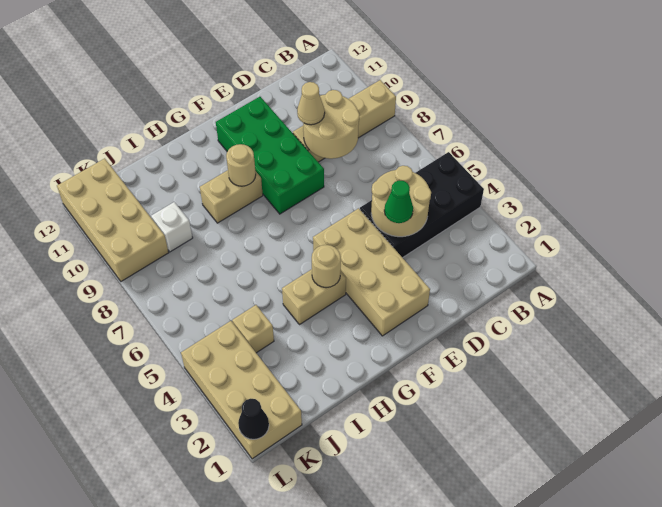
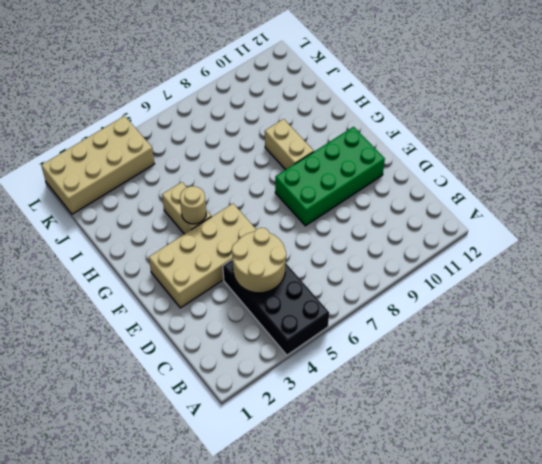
none -> tan brick A9:D9 level 1
none -> tan brick J4 level 1
none -> white brick J9 level 1

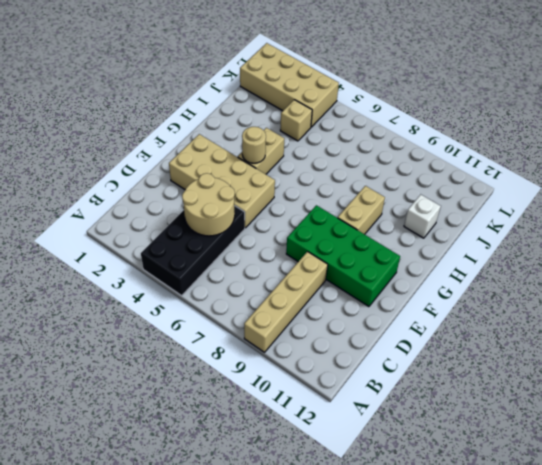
white brick I11 level 1 -> white brick J9 level 1
none -> tan brick K9:L12 level 1
none -> tan round brick C8:D9 level 2
none -> tan round brick G9 level 2

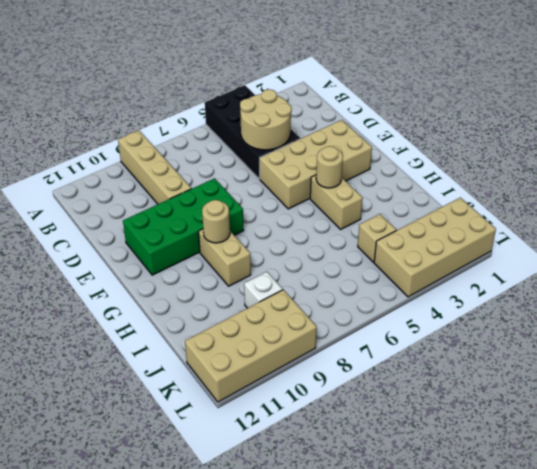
none -> tan round brick C8:D9 level 2
none -> black cone L1 level 2
none -> green cone D4 level 3

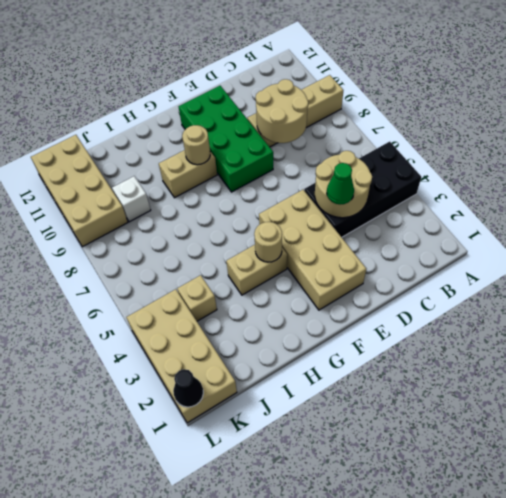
none -> tan cone D9 level 3

